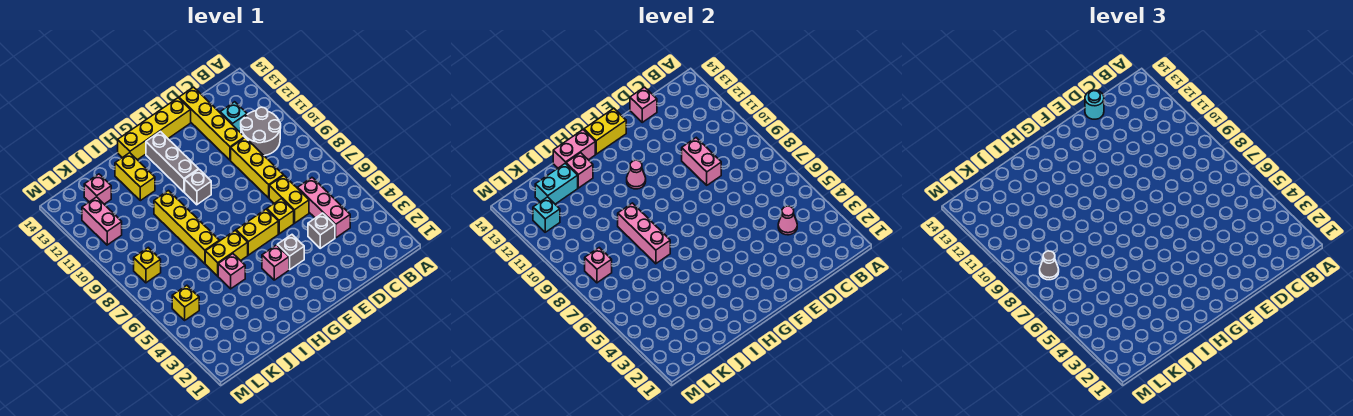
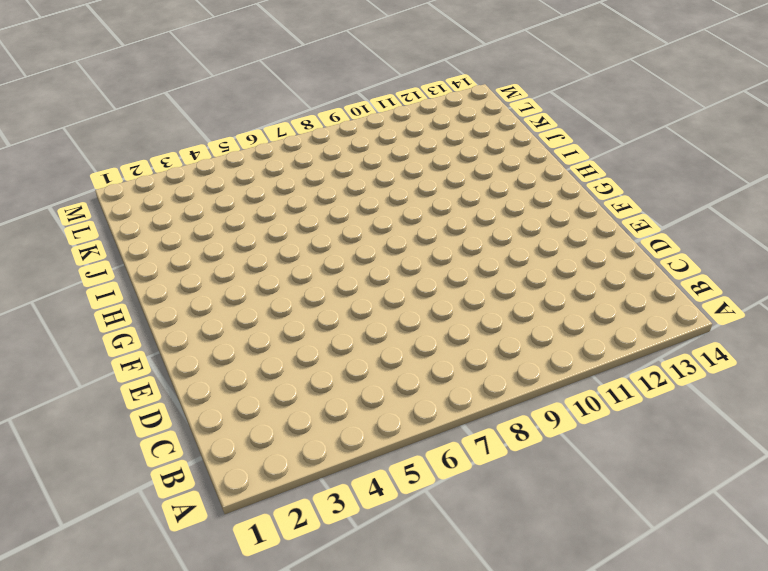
none -> grey round brick B10:C11 level 1
none -> pink brick C4:C6 level 1
none -> cyan brick C12 level 1
none -> grey brick D4 level 1

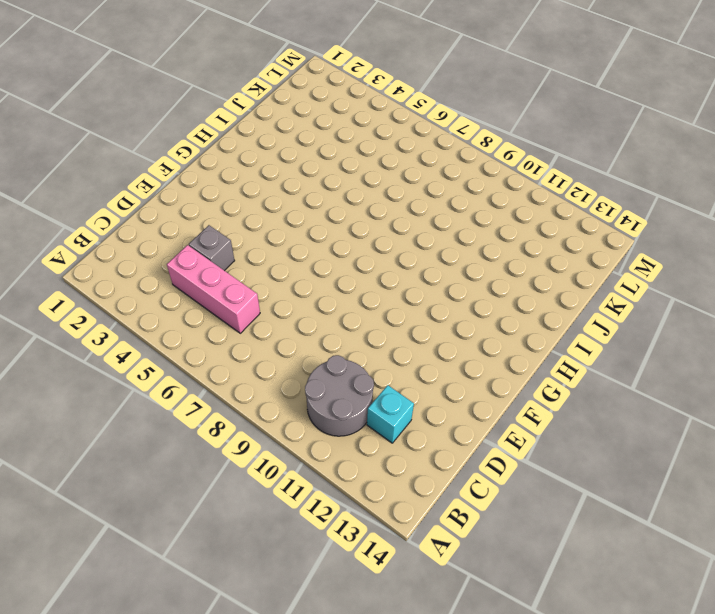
none -> yellow brick D6:D7 level 1
none -> yellow brick D8:D10 level 1
none -> yellow brick D11:D14 level 1
none -> yellow brick E6 level 1

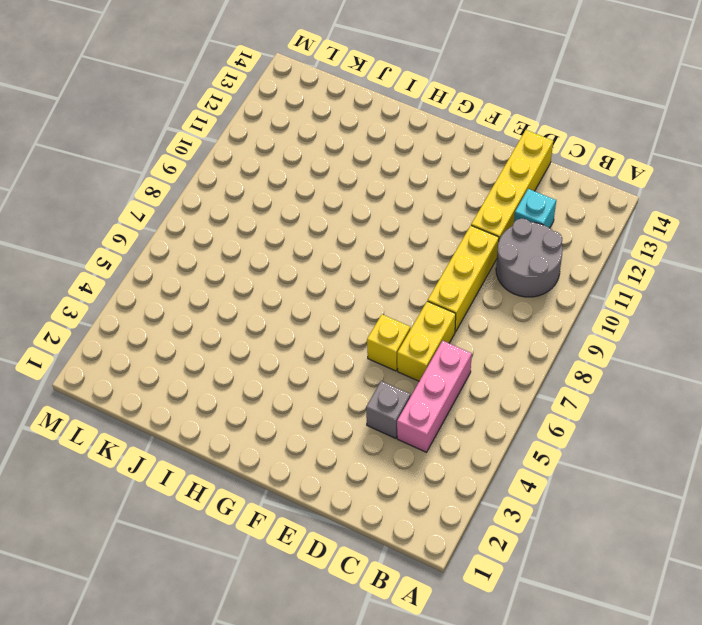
none -> yellow brick E14:H14 level 1
none -> grey brick F4 level 1
none -> yellow brick F6:G6 level 1
none -> pink brick G4 level 1

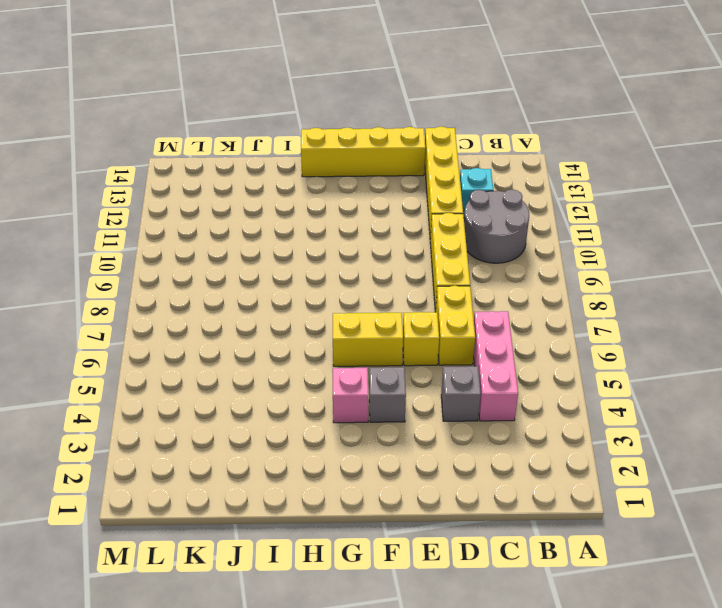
none -> grey brick G10 level 1
none -> grey brick G11:G13 level 1
none -> yellow brick H6:I6 level 1
none -> pink brick I5 level 1

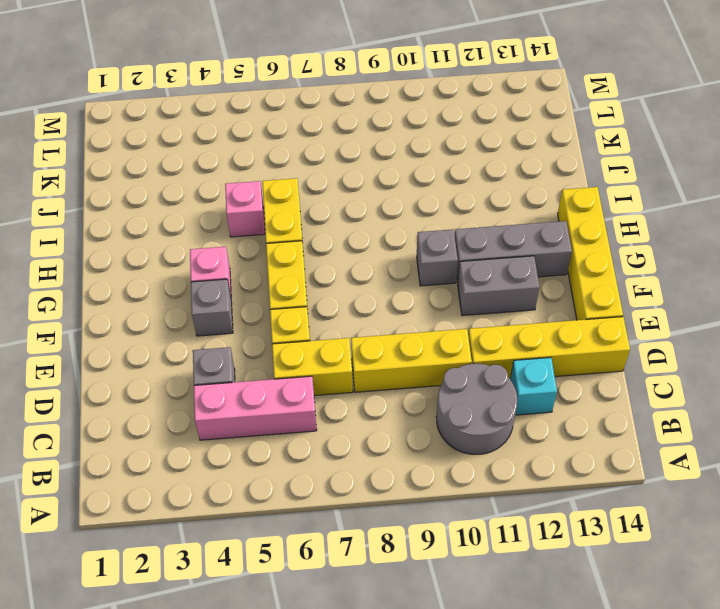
grey brick F11:F12 level 1 -> none
none -> yellow brick I7:I10 level 1
none -> yellow brick I12:I13 level 1
none -> pink brick K13 level 1
none -> yellow brick L5 level 1

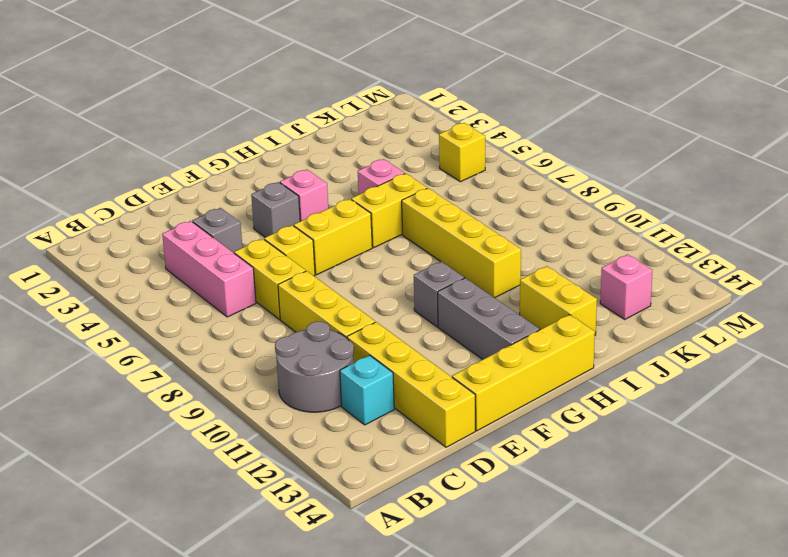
none -> yellow brick L8 level 1
none -> pink brick L11:L12 level 1
none -> pink cone C4 level 2
none -> pink brick D9:D10 level 2

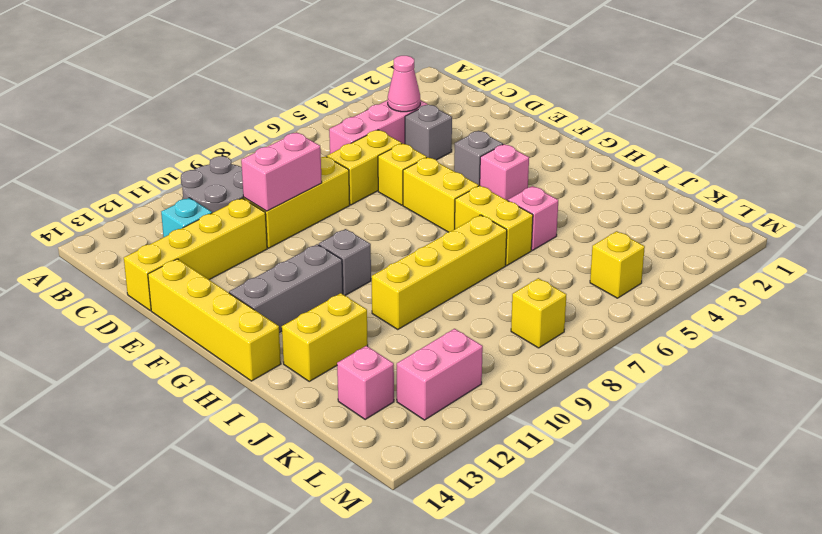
none -> pink brick D14 level 2
none -> yellow brick F14:G14 level 2
none -> pink cone G11 level 2
none -> pink brick H14:I14 level 2

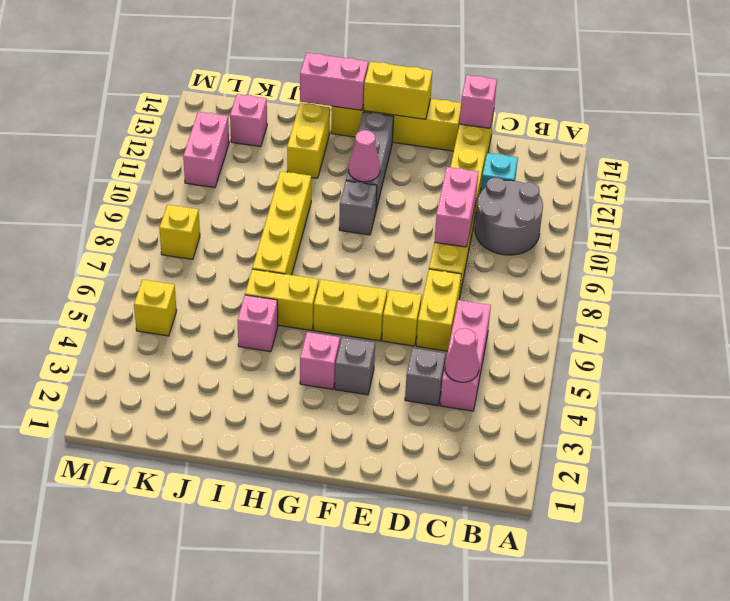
none -> pink brick I7:I9 level 2
none -> pink brick I13 level 2
none -> cyan brick J13:K13 level 2
none -> pink brick L8 level 2

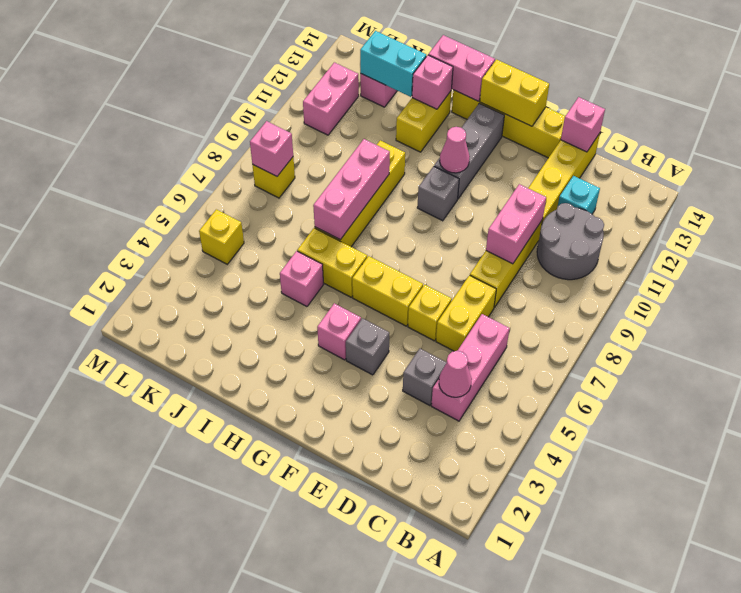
none -> cyan brick L12 level 2
none -> cyan round brick D14 level 3
none -> grey cone L8 level 3

